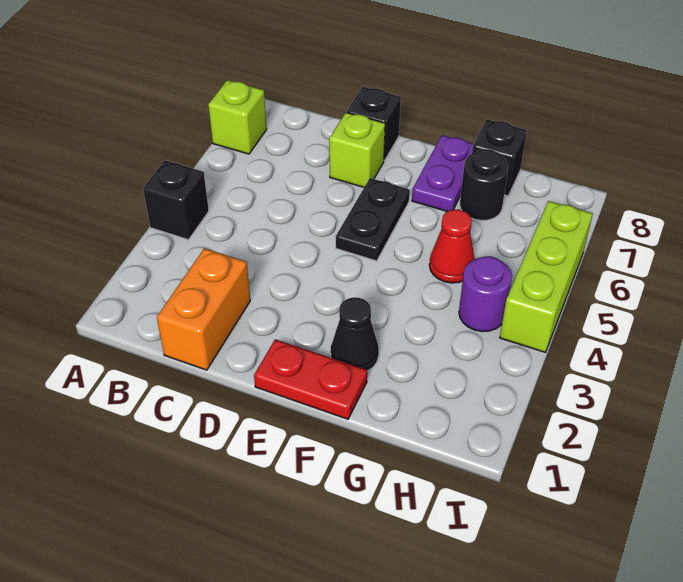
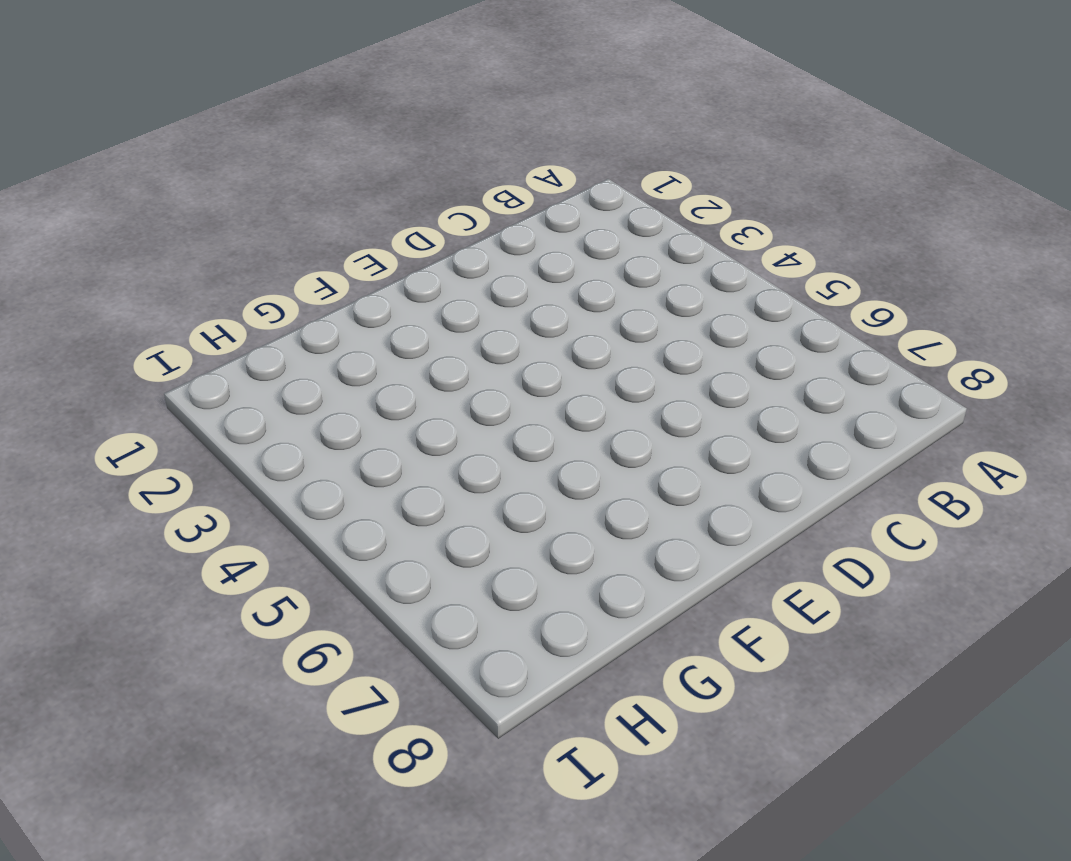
none -> black brick A4 level 1
none -> lime brick A7 level 1
none -> orange brick C1:C2 level 1

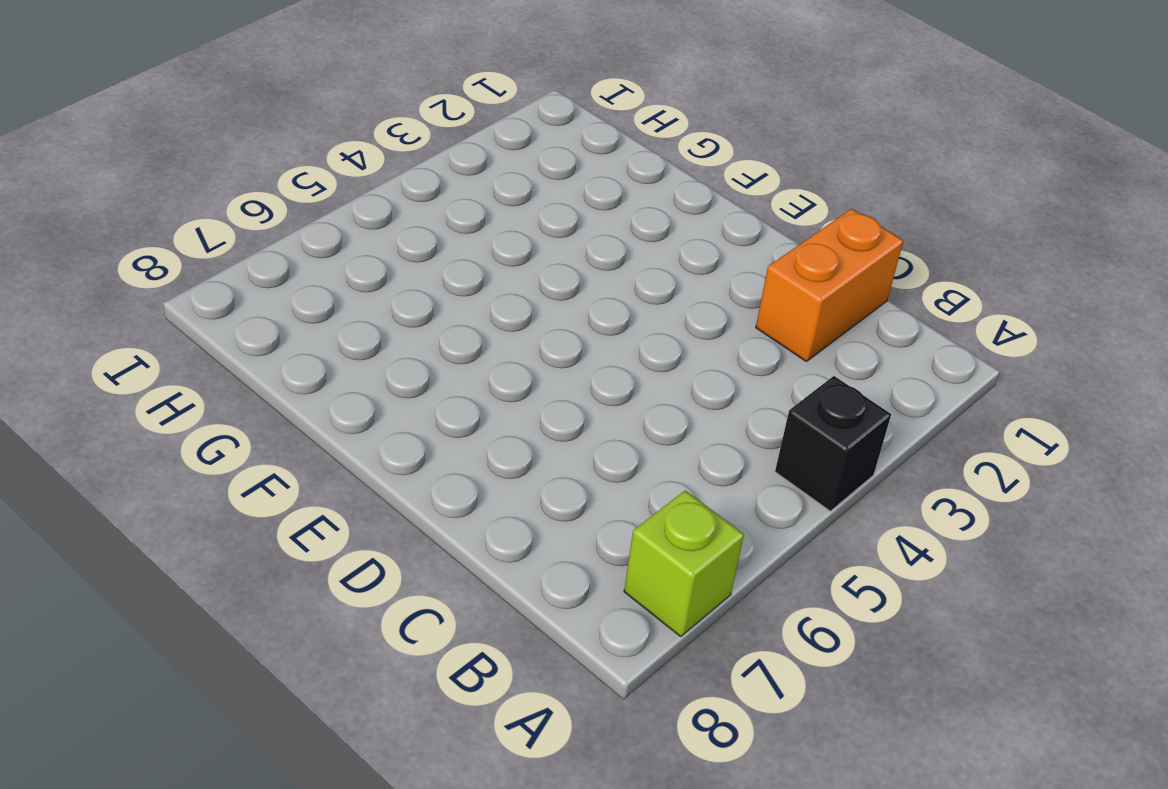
none -> lime brick D7 level 1
none -> black brick D8 level 1
none -> red plate E1:F1 level 1

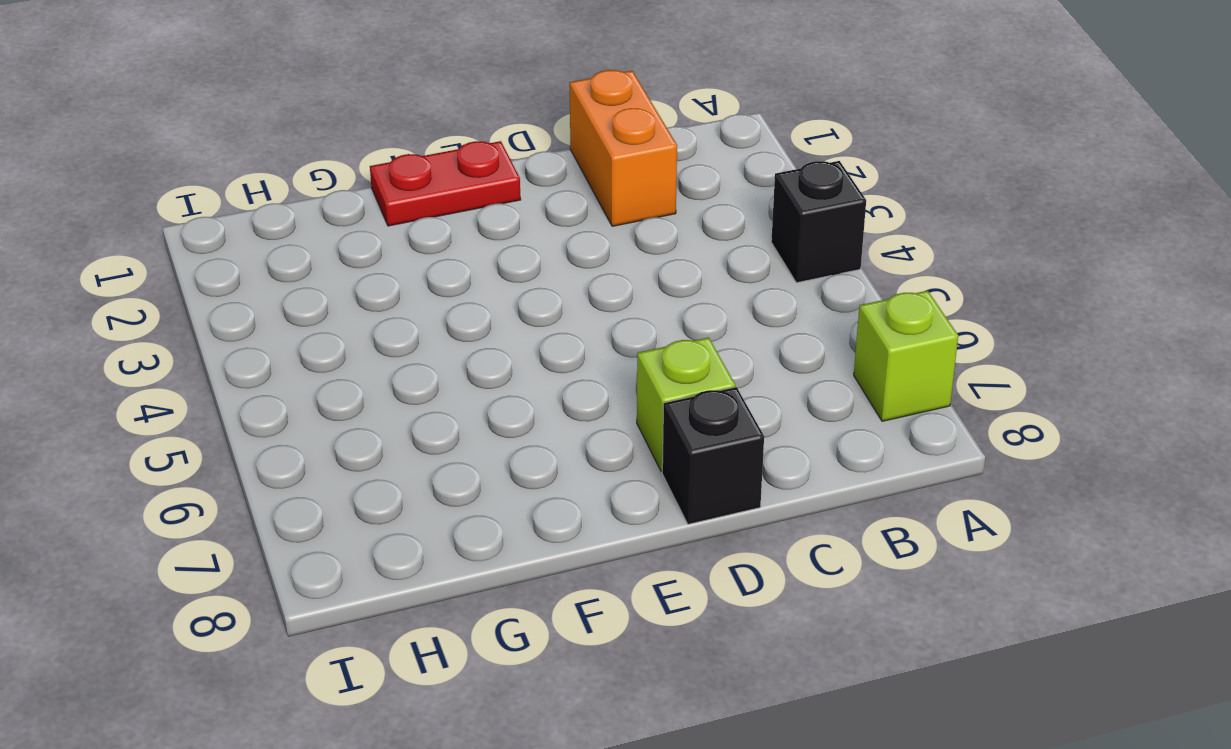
none -> black plate E5:E6 level 1
none -> black cone F2 level 1
none -> purple plate F7:F8 level 1

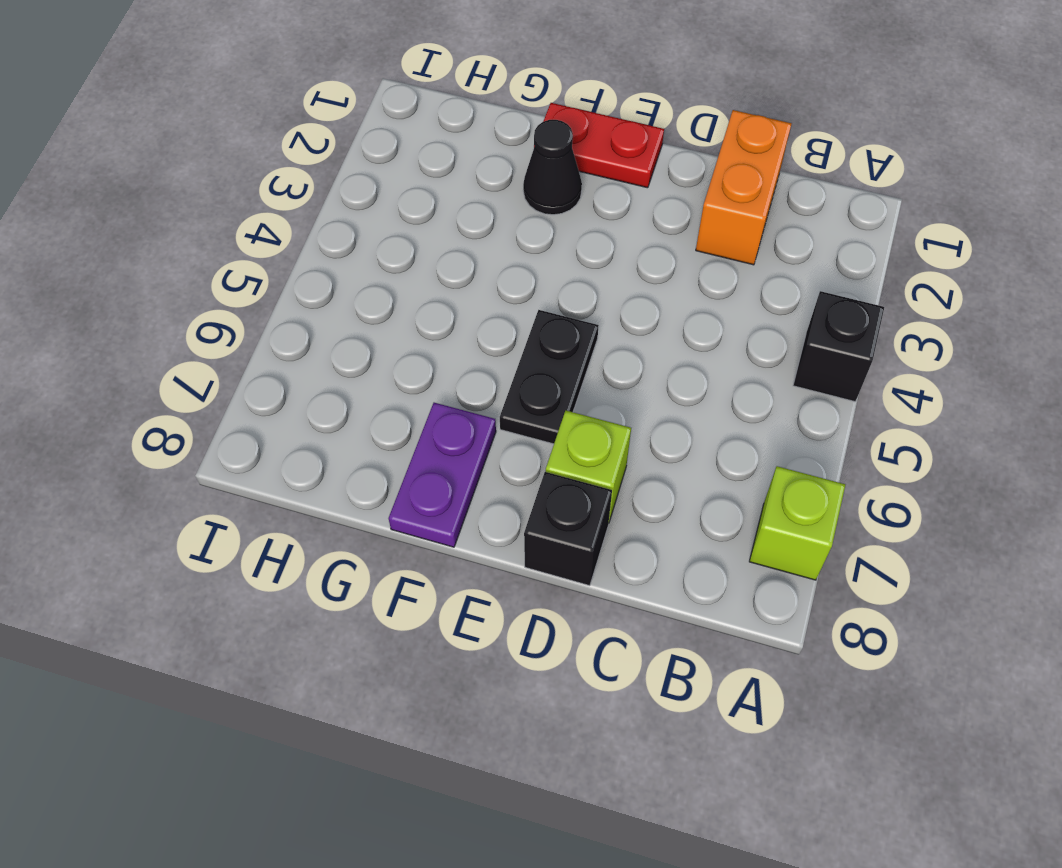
none -> red cone G5 level 1
none -> black round brick G7 level 1
none -> black brick G8 level 1

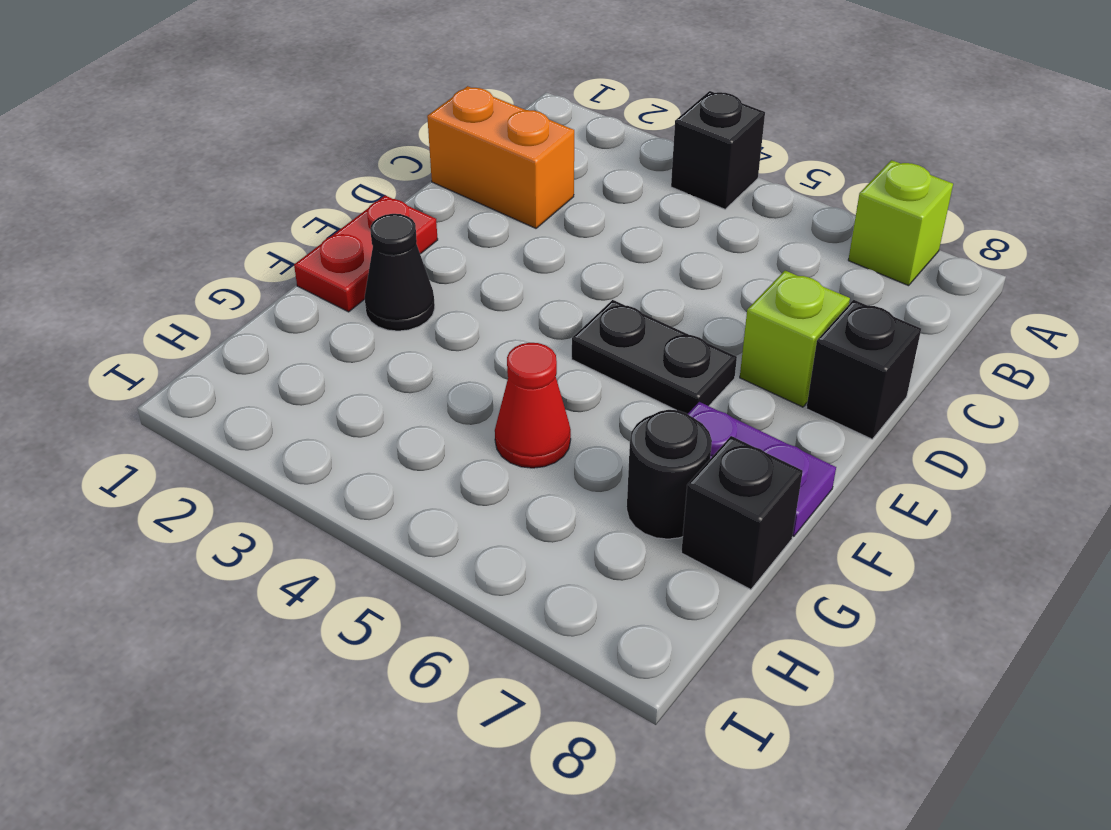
none -> purple round brick H4 level 1
none -> lime brick I4:I6 level 1

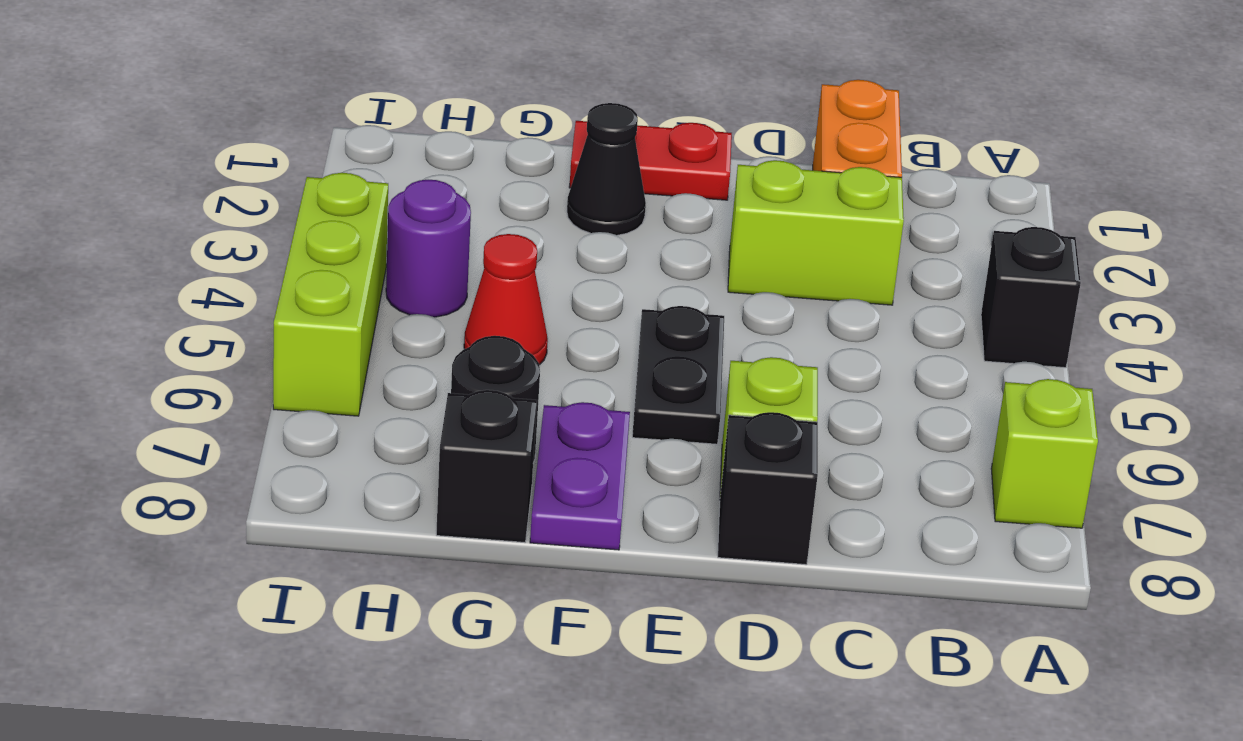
lime brick C3:D3 level 1 -> none

